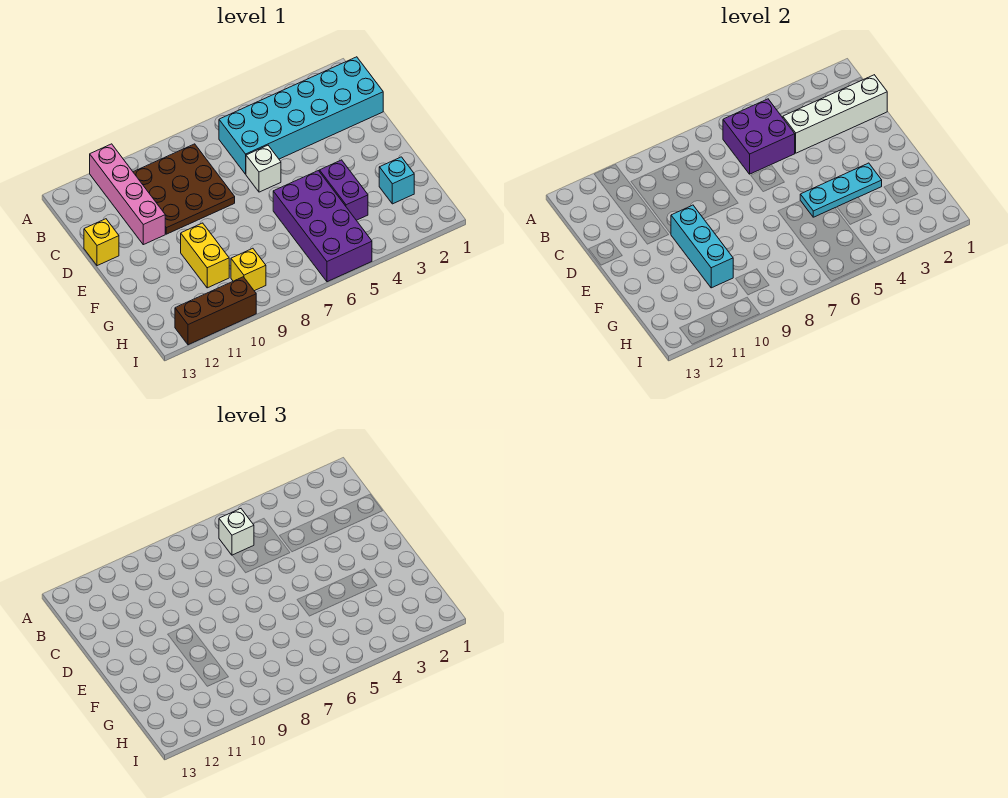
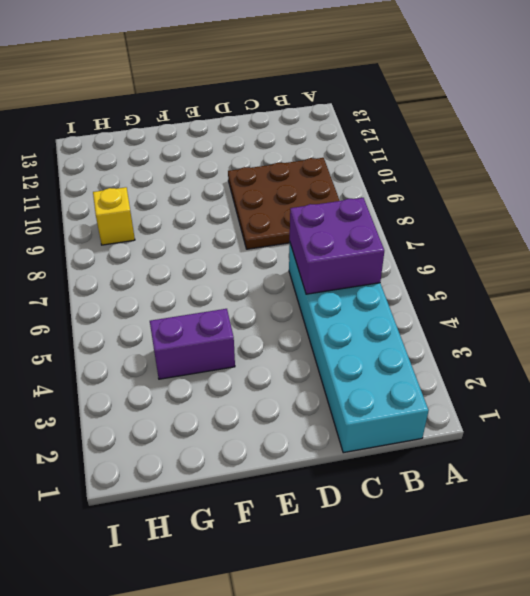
none -> pink brick A11:D11 level 1
none -> white brick D6 level 1
none -> yellow brick D13 level 1

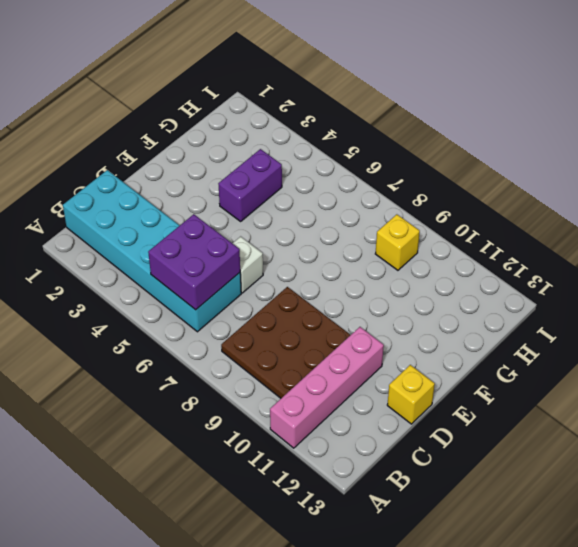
none -> purple brick F5:I6 level 1
none -> yellow brick F10:G10 level 1
none -> cyan brick G2 level 1

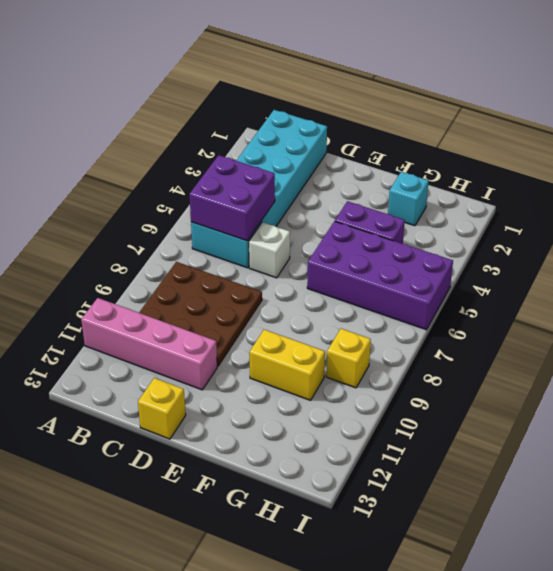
none -> brown brick I10:I12 level 1
none -> white brick C1:C4 level 2
none -> cyan brick E10:G10 level 2

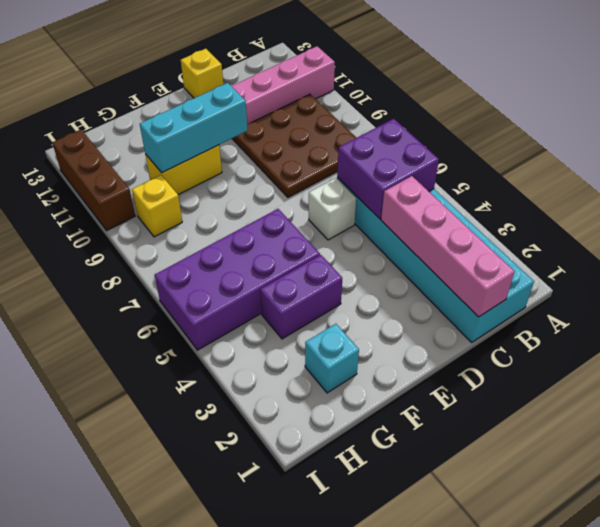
pink brick C1:C4 level 2 -> white brick C1:C4 level 2
none -> cyan plate F3:F5 level 2
none -> white brick B6 level 3

